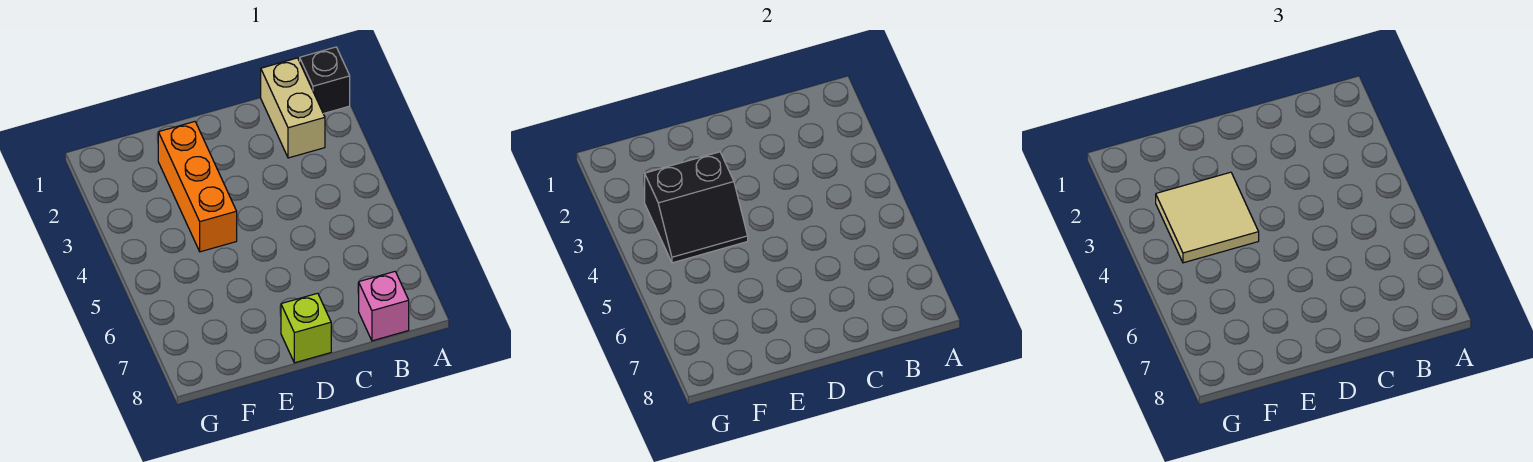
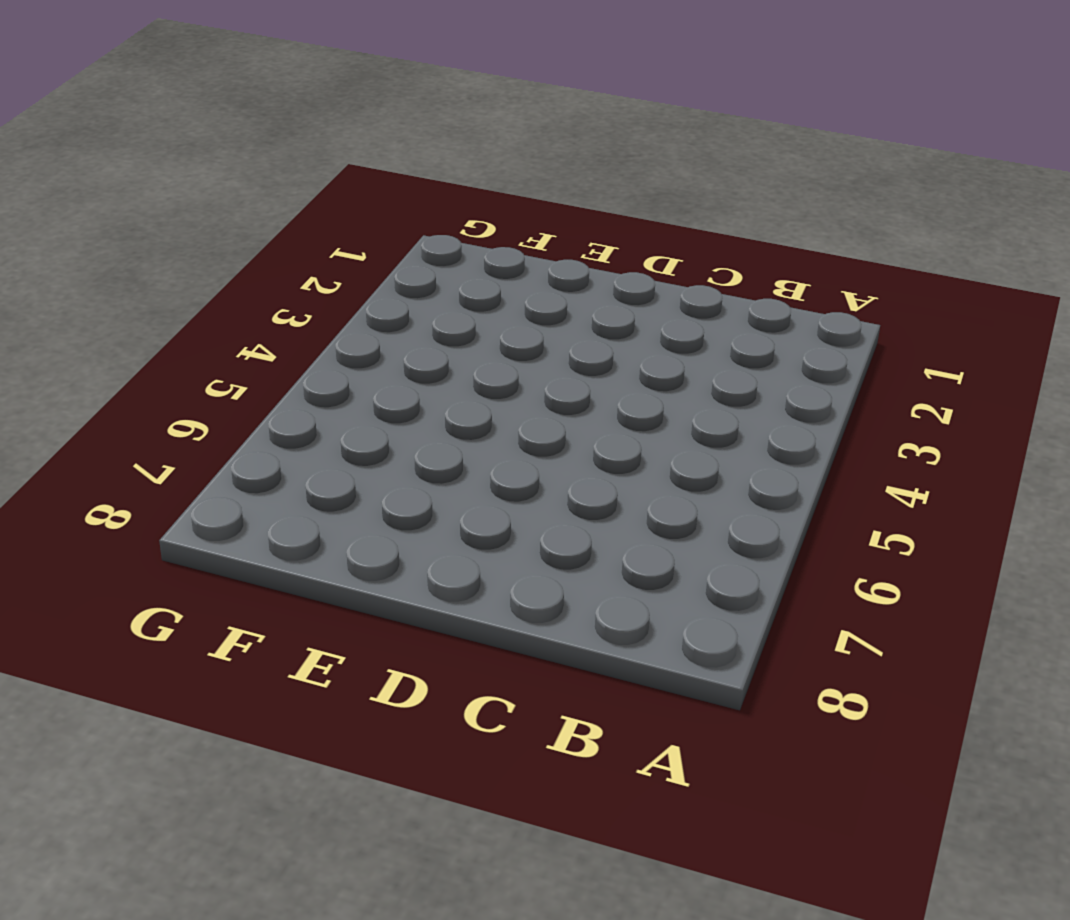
none -> black brick A1 level 1
none -> tan brick B1:B2 level 1

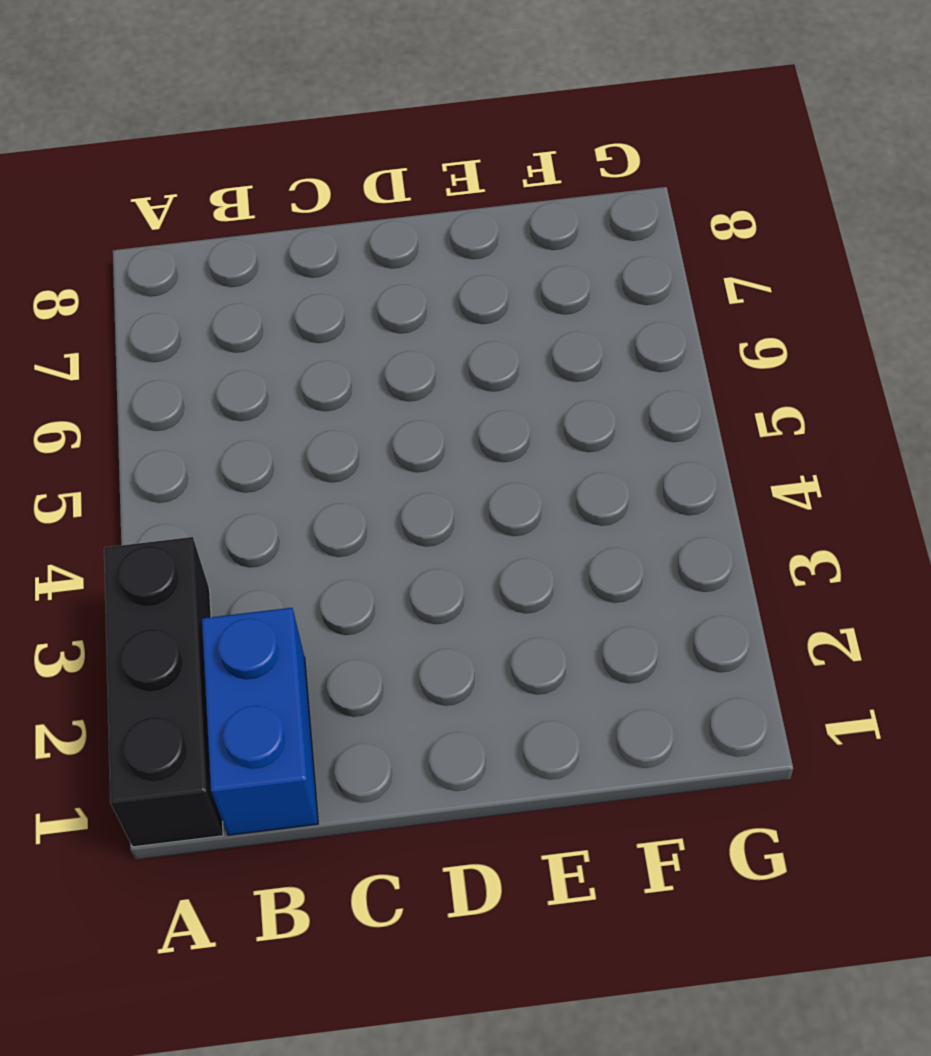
black brick A1:A3 level 1 -> black brick A1 level 1
blue brick B1:B2 level 1 -> tan brick B1:B2 level 1
none -> pink brick B8 level 1
none -> lime brick D8 level 1

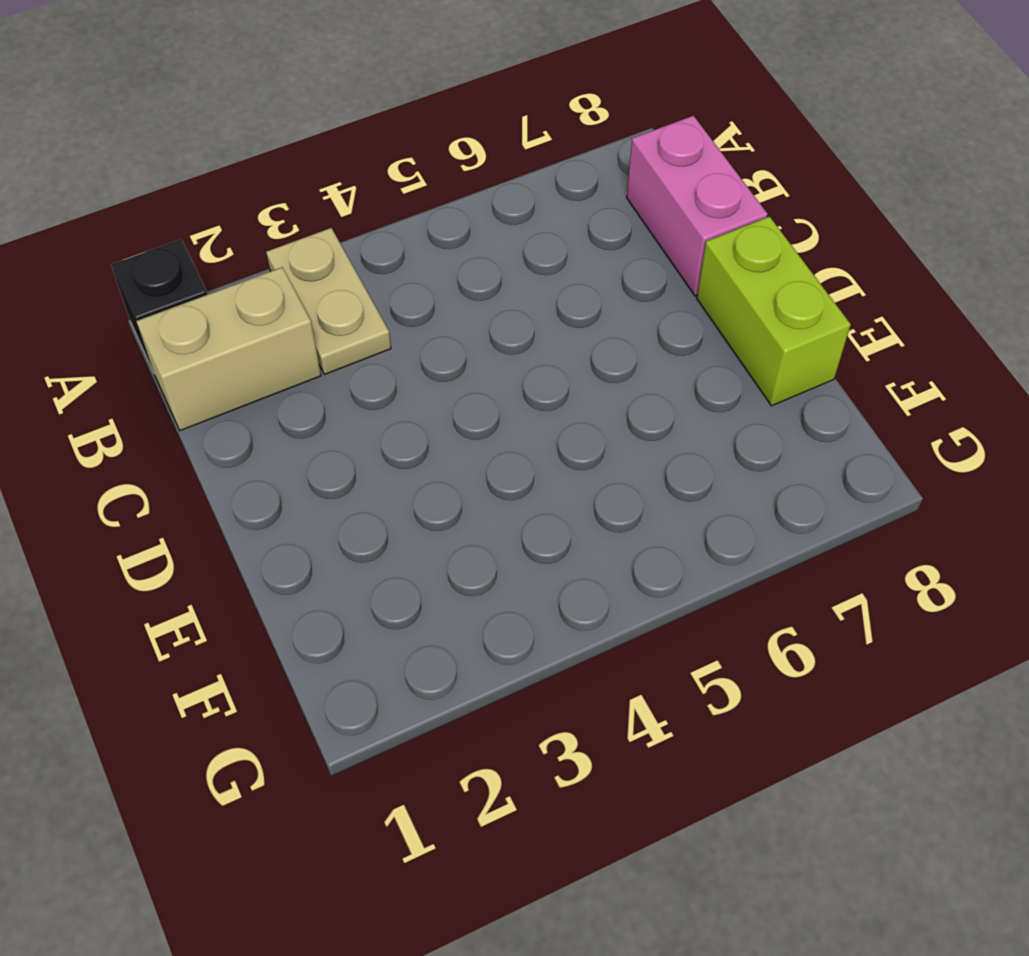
tan plate A3:B3 level 1 -> none
pink brick B8:C8 level 1 -> pink brick B8 level 1
lime brick D8:E8 level 1 -> lime brick D8 level 1
none -> orange brick E2:E4 level 1
none -> black slope E3:F4 level 2 top 3

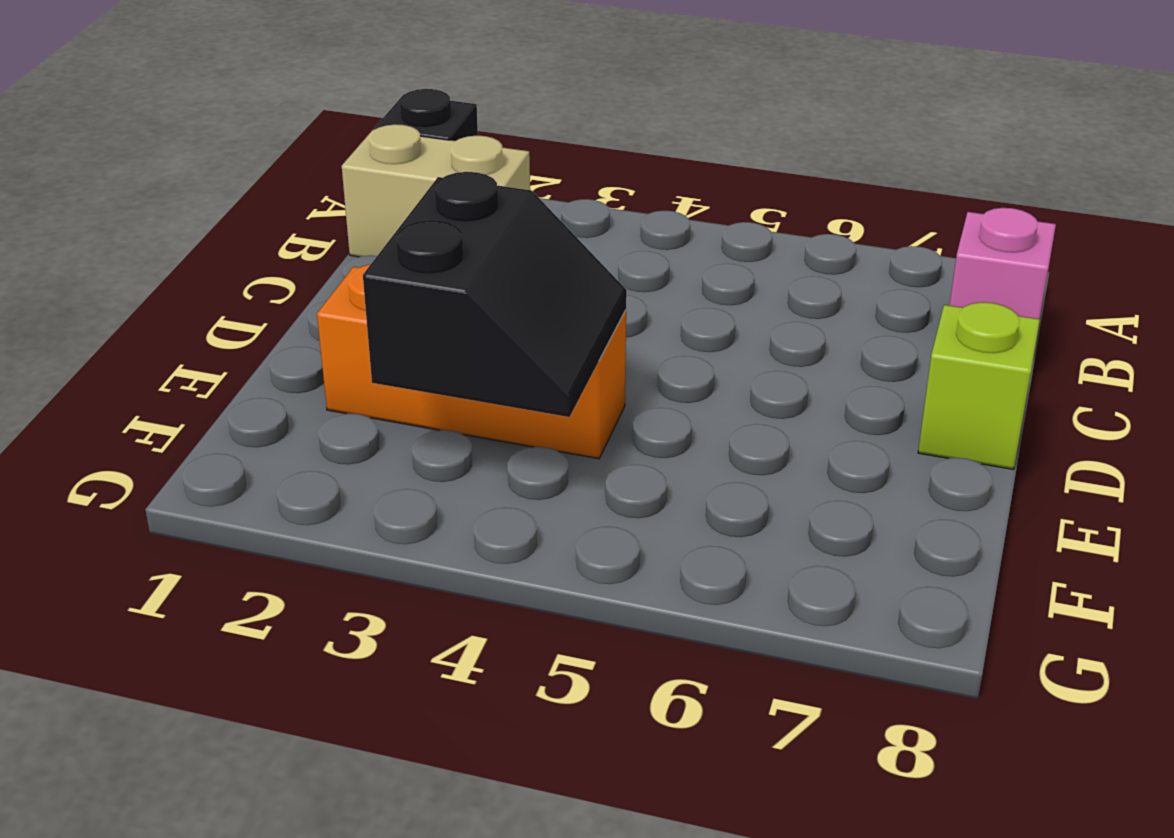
none -> tan tile E3:F4 level 3

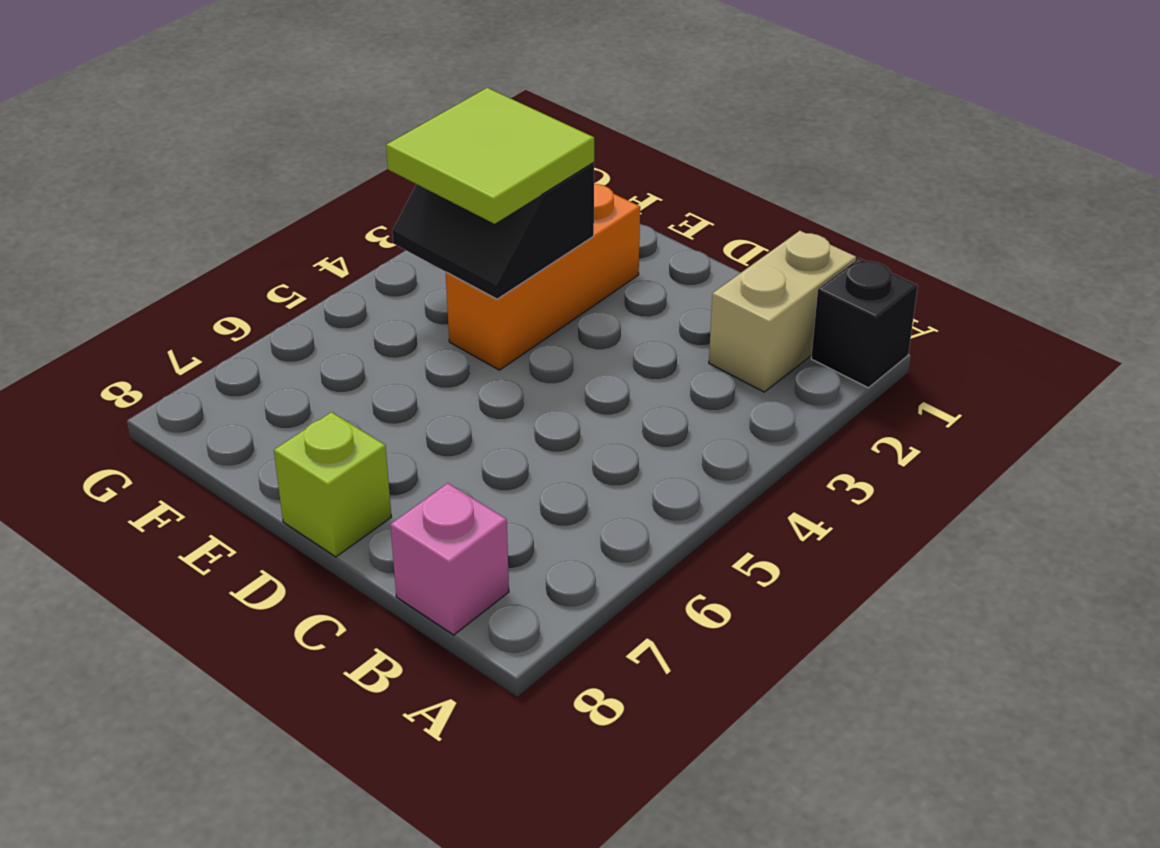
lime tile E3:F4 level 3 -> tan tile E3:F4 level 3

